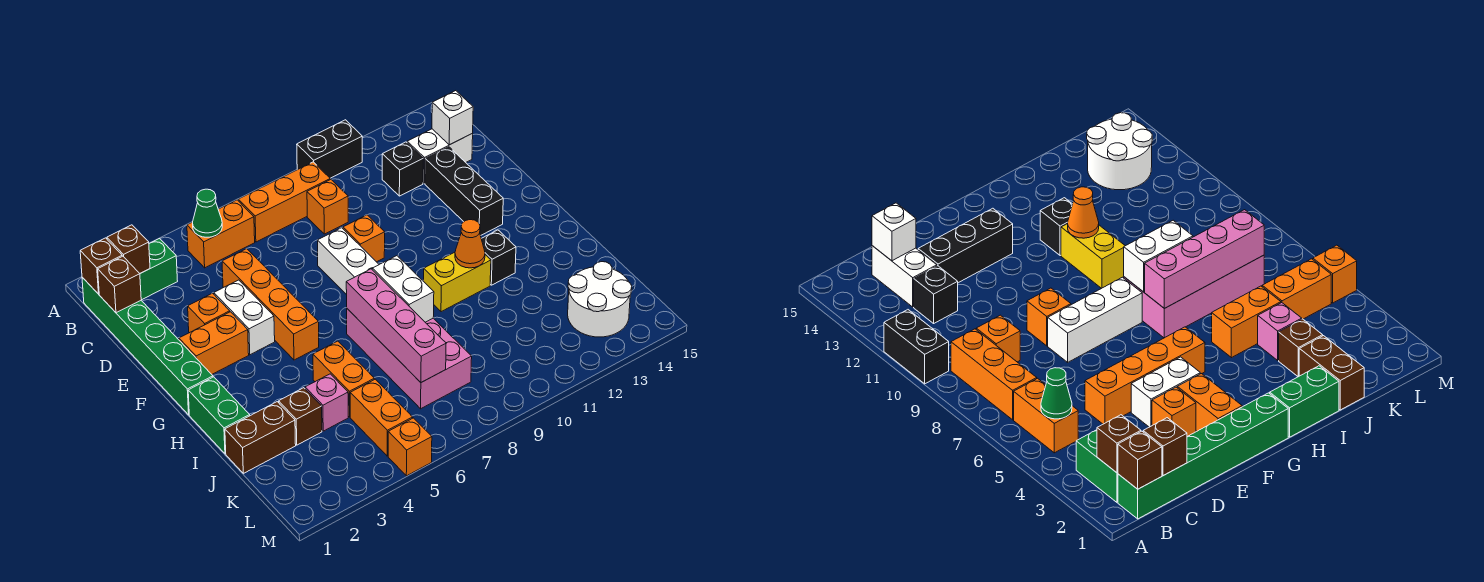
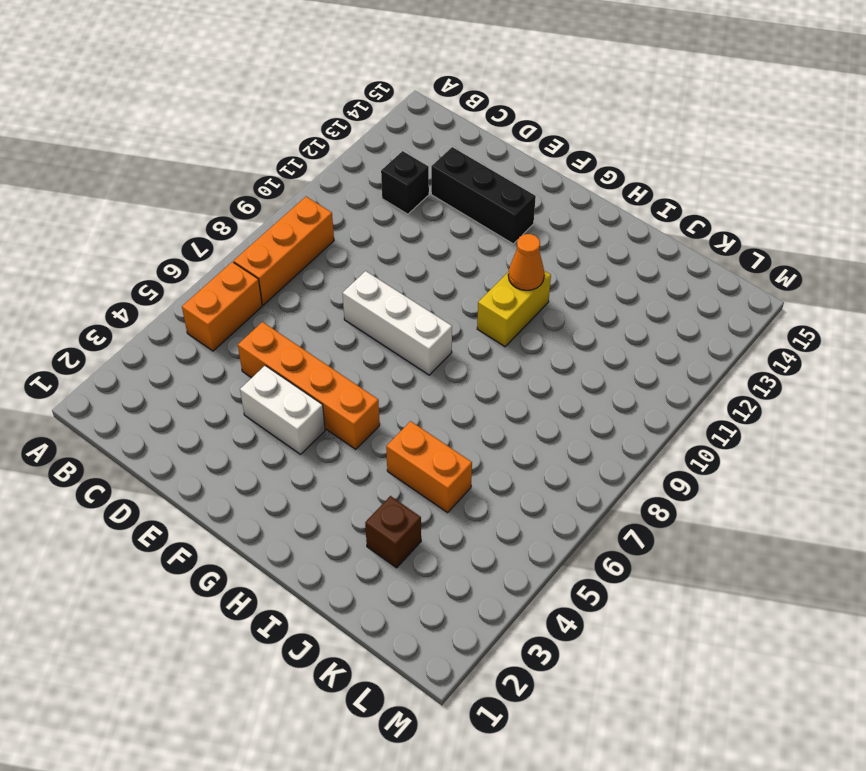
none -> black brick A10:A11 level 1
none -> green brick B1:G1 level 1
none -> green brick B2:B3 level 1
none -> orange brick C9 level 1

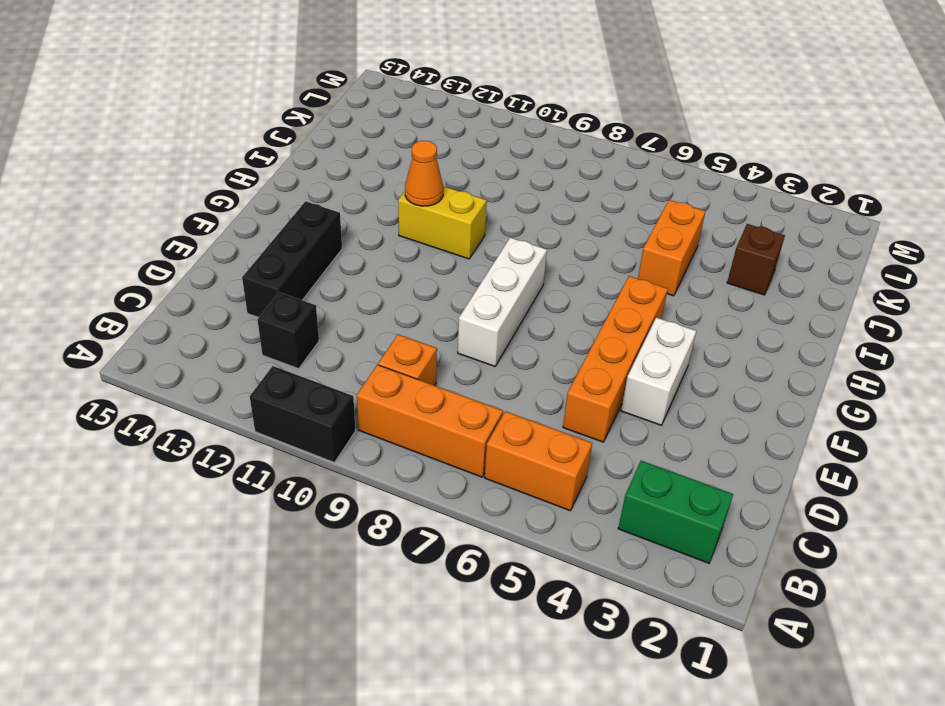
none -> green brick B1:G1 level 1
none -> white brick C13:C14 level 1
none -> orange brick E3 level 1
none -> orange brick E9 level 1

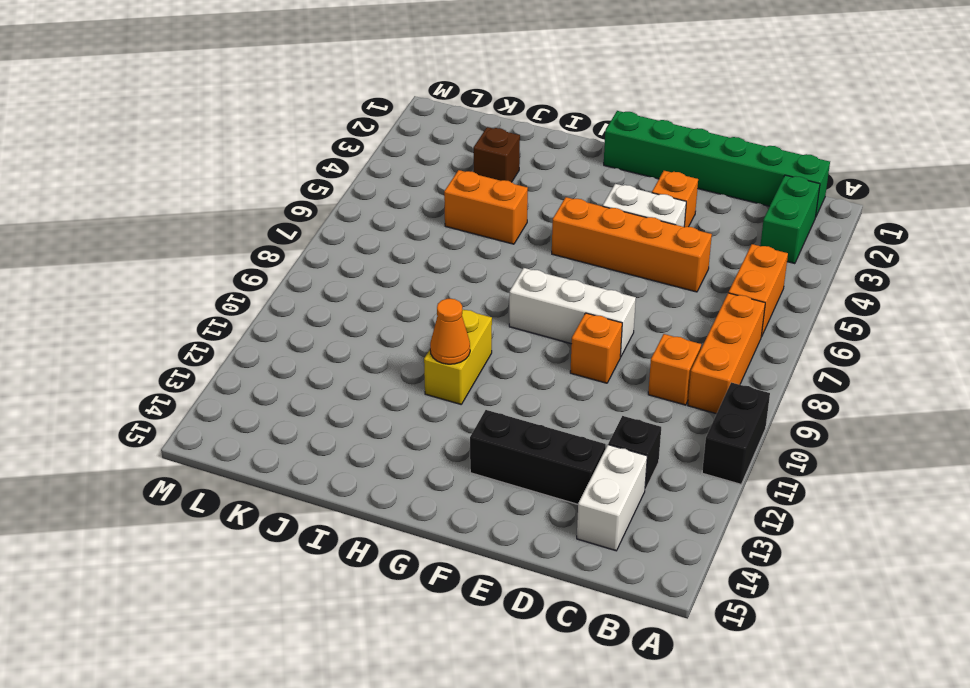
none -> orange brick F2:F3 level 1
none -> green brick H1:I1 level 1
none -> pink brick H7:K8 level 1
none -> black brick H12 level 1

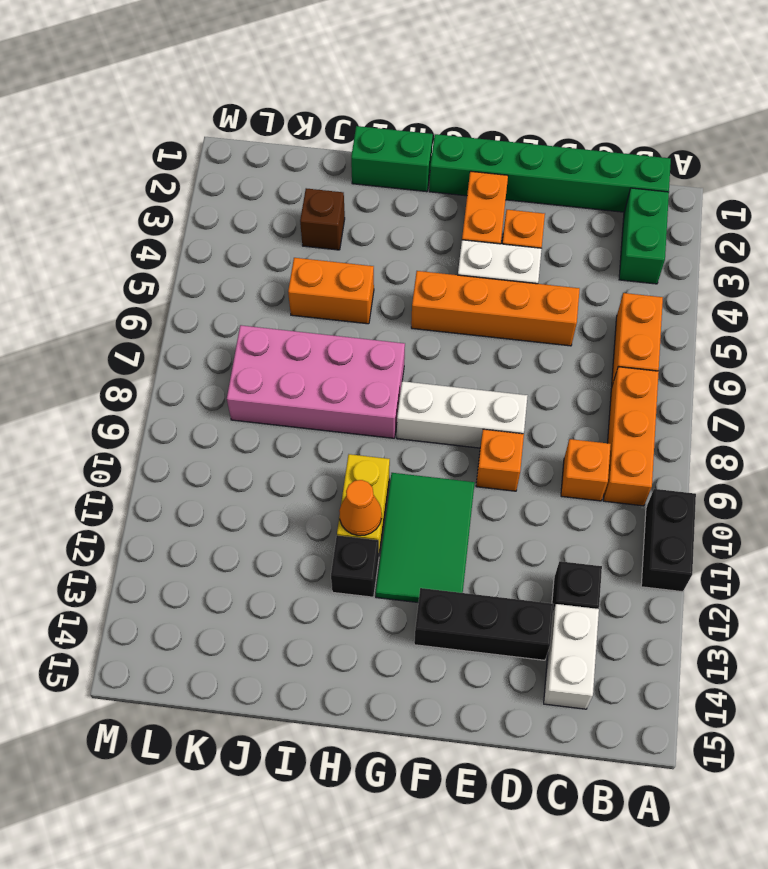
green tile F10:G12 level 1 -> none
none -> brown brick J1:J2 level 1
none -> pink brick J4 level 1
none -> orange brick K5:L5 level 1
none -> white round brick K13:L14 level 1

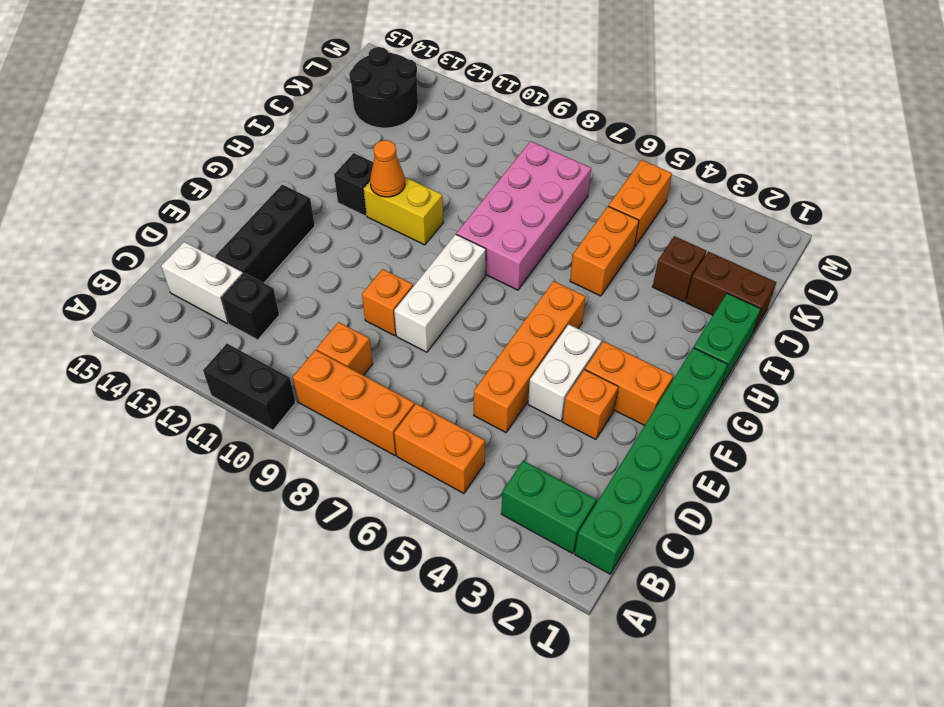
black round brick K13:L14 level 1 -> white round brick K13:L14 level 1
none -> pink brick J4 level 1
none -> orange brick M5 level 1
none -> brown brick B1 level 2
none -> brown brick B2 level 2

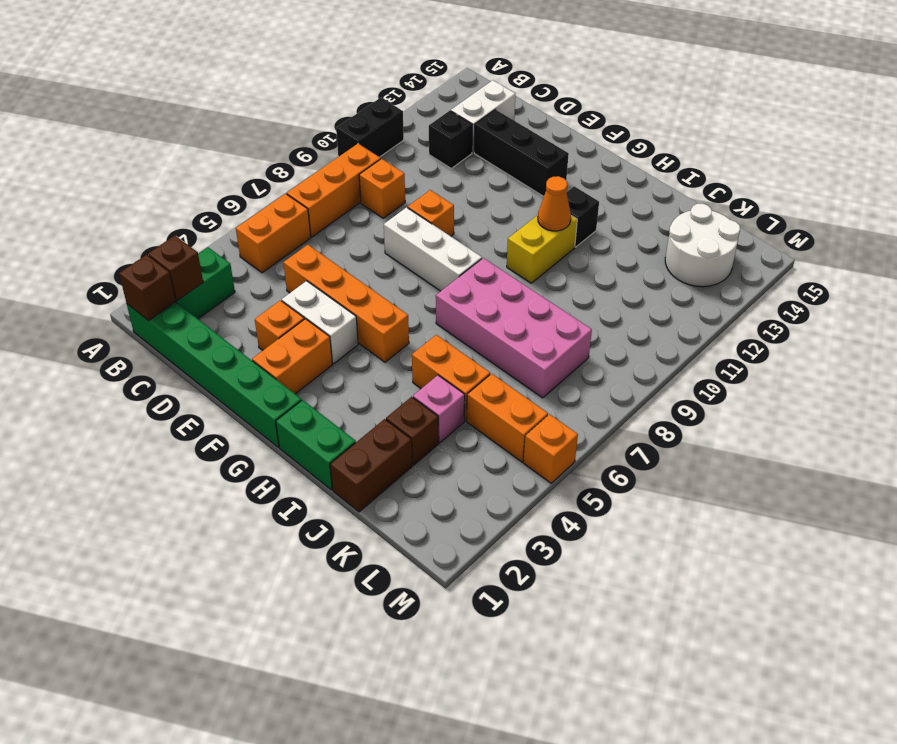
none -> green cone B5 level 2
none -> brown brick C1 level 2
none -> white brick C14 level 2
none -> pink brick H7:K7 level 2

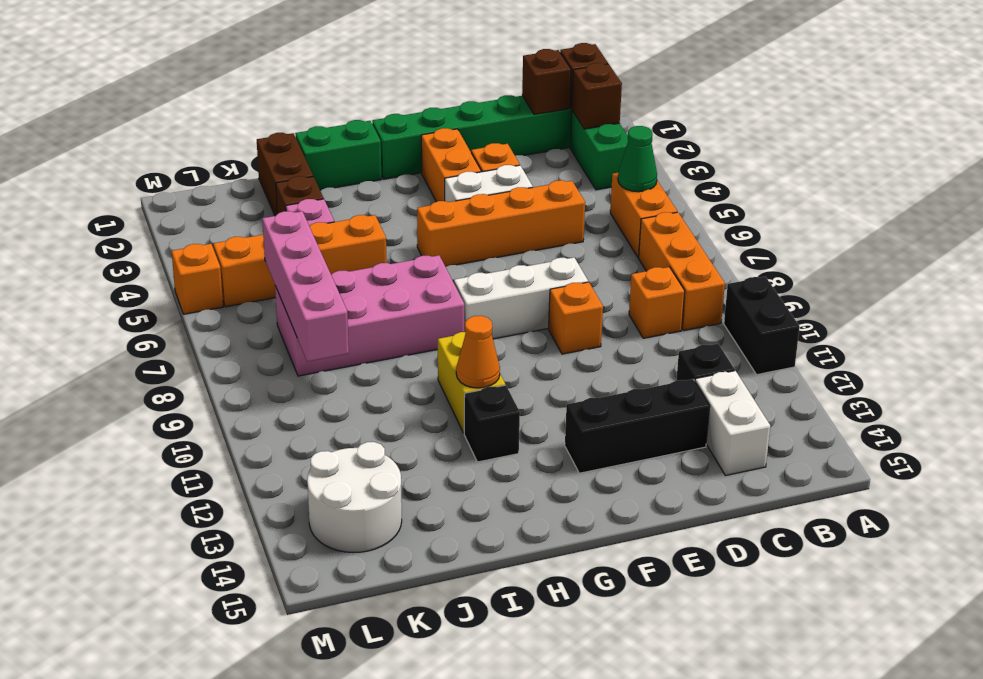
pink brick K6:K9 level 2 -> pink brick H7:K7 level 2
none -> white brick C14 level 2
none -> white brick H8:I8 level 2

